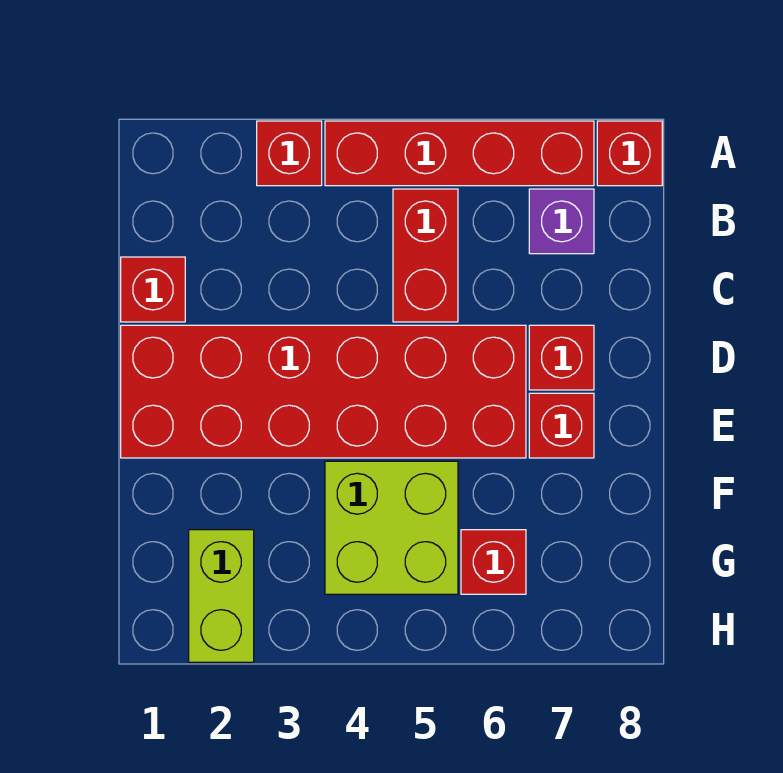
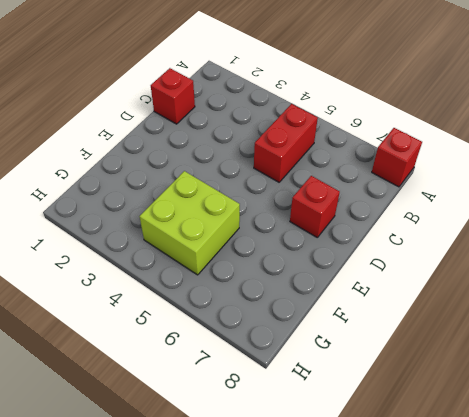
none -> red brick A3 level 1
none -> red brick A4:A7 level 1
none -> purple brick B7 level 1

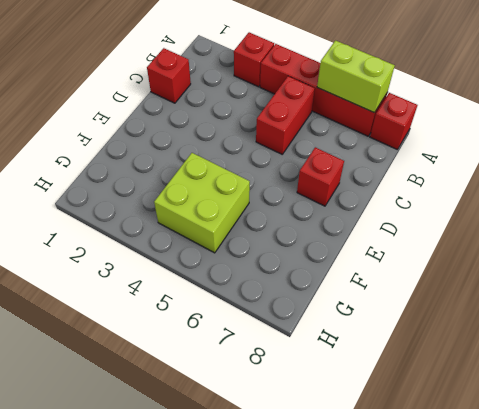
lime brick A6:A7 level 2 -> lime brick G2:H2 level 1
none -> purple brick B7 level 1
none -> red brick D1:E6 level 1
none -> red brick E7 level 1

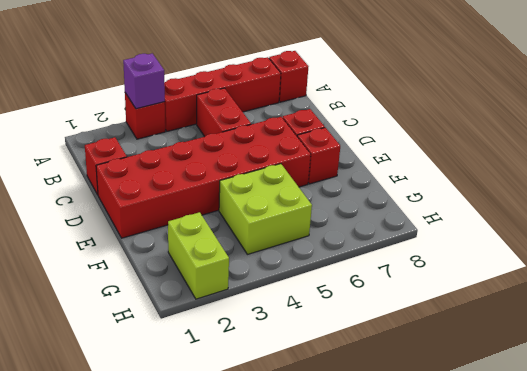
purple brick A3 level 2 -> purple brick B7 level 1
none -> red brick G6 level 1

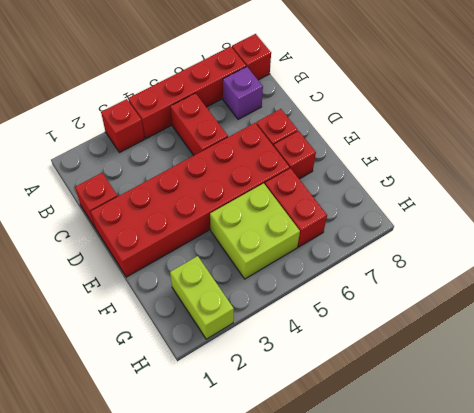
red brick F6:G6 level 1 -> red brick G6 level 1

